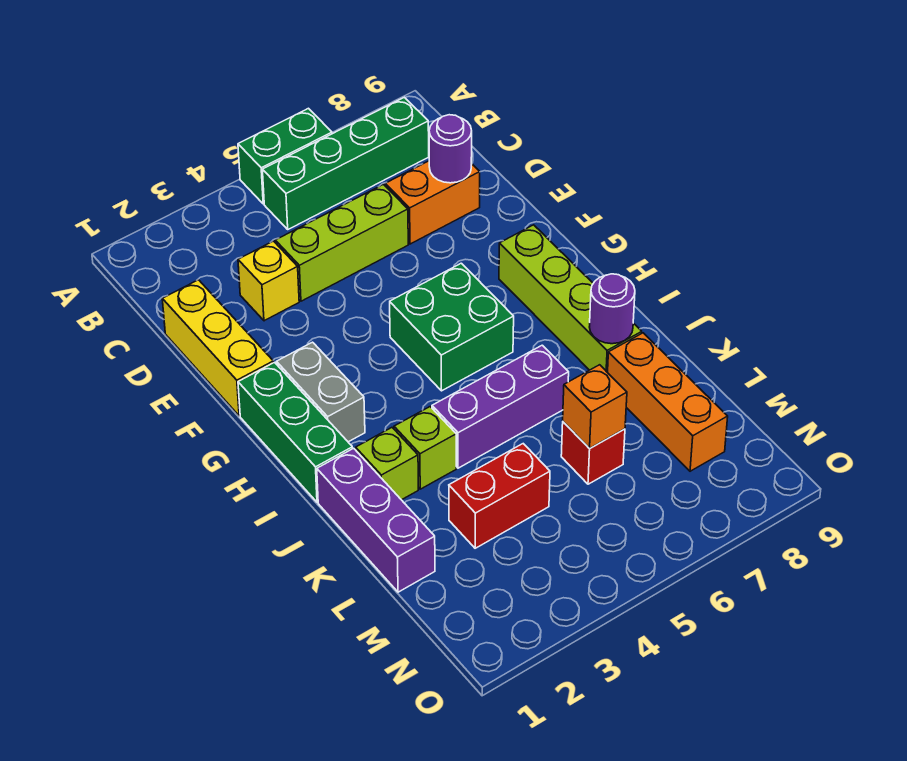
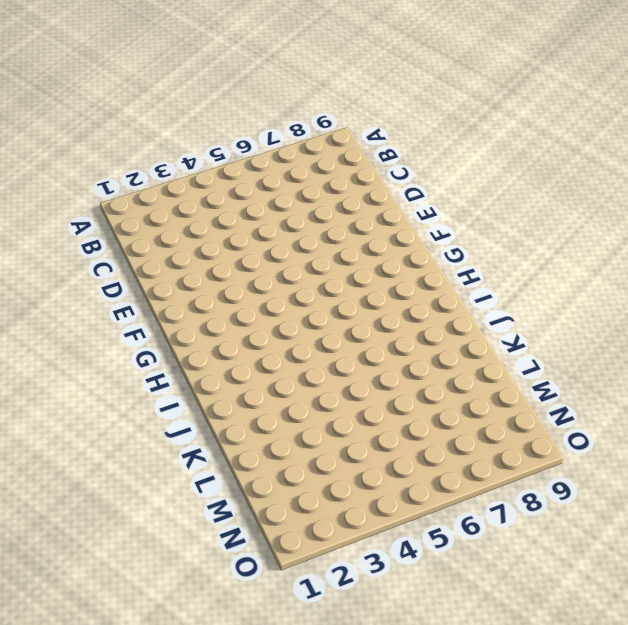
none -> green brick A5:A6 level 1
none -> green brick B5:B8 level 1
none -> yellow brick D1:F1 level 1

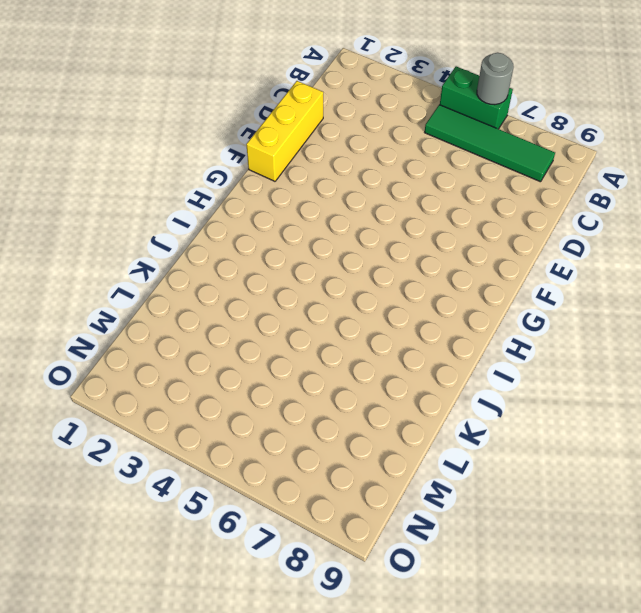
grey round brick A6 level 2 -> none
green tile B5:B8 level 1 -> green brick B5:B8 level 1
none -> yellow brick D3 level 1
none -> lime brick D4:D6 level 1
none -> orange brick D7:D8 level 1

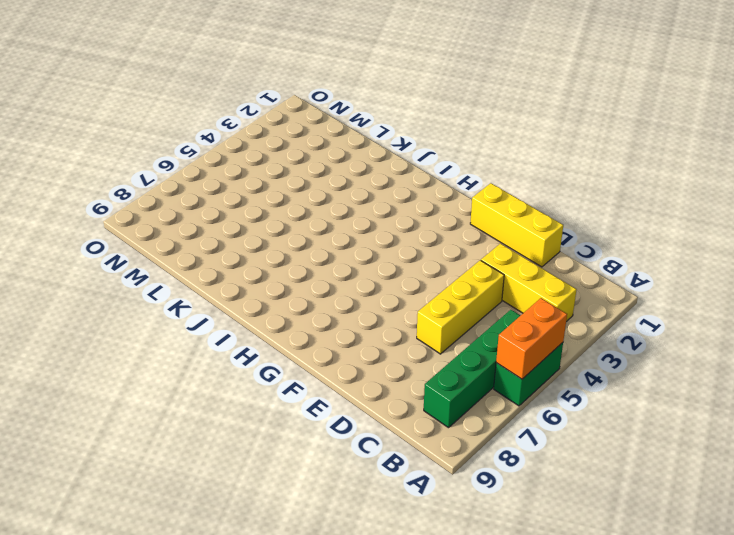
orange brick A5:A6 level 2 -> orange brick D7:D8 level 1
yellow brick B3:D3 level 1 -> yellow brick D3 level 1
yellow brick D4:D6 level 1 -> lime brick D4:D6 level 1
none -> green brick G1:I1 level 1
none -> grey brick G2:H2 level 1
none -> green brick G5:H6 level 1

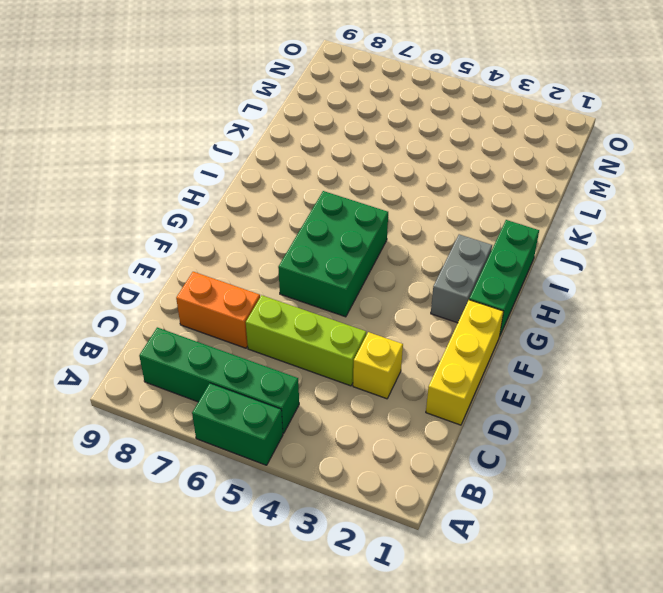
green brick F5:H6 level 1 -> green brick G5:H6 level 1
none -> lime brick G8:J8 level 1
none -> purple brick J1:L1 level 1
none -> lime brick J2 level 1

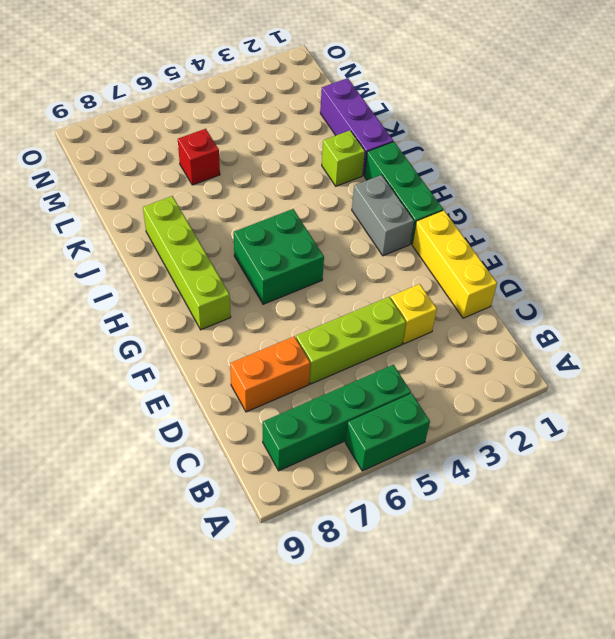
none -> lime brick J3 level 1
none -> purple brick J4:J6 level 1
none -> orange brick K8:M8 level 1

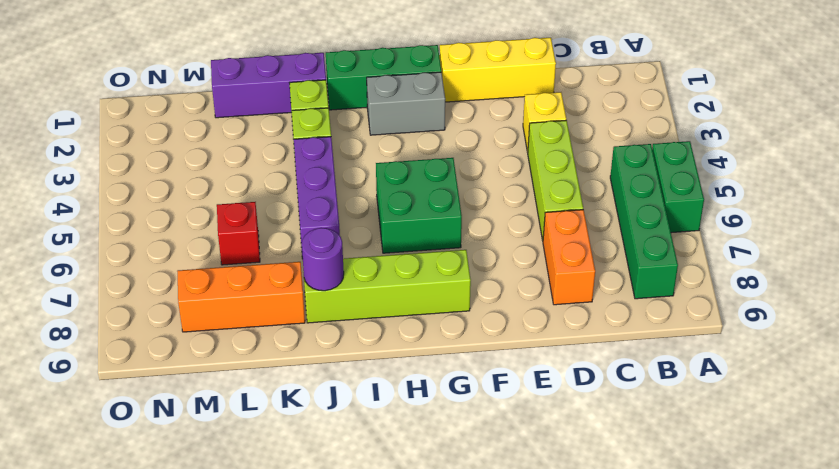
none -> red brick L3:L4 level 1
none -> purple round brick D8 level 2
none -> orange brick L6 level 2

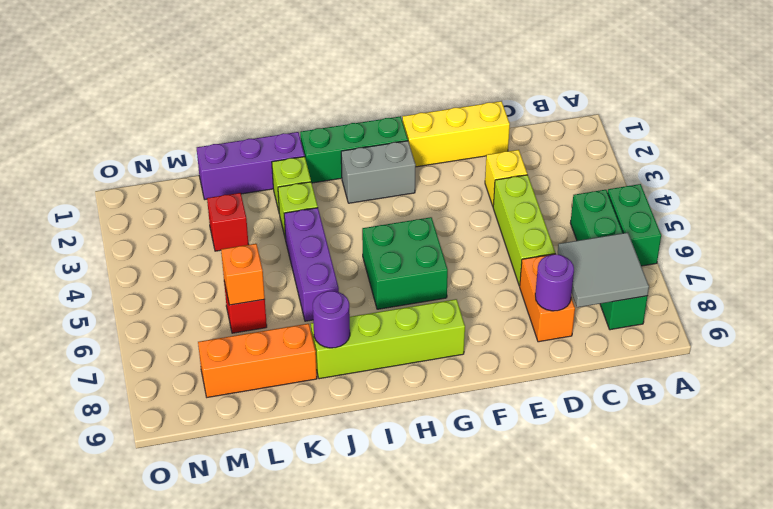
grey tile B7:C8 level 2 -> none
red brick L3 level 1 -> red brick L3:L4 level 1

